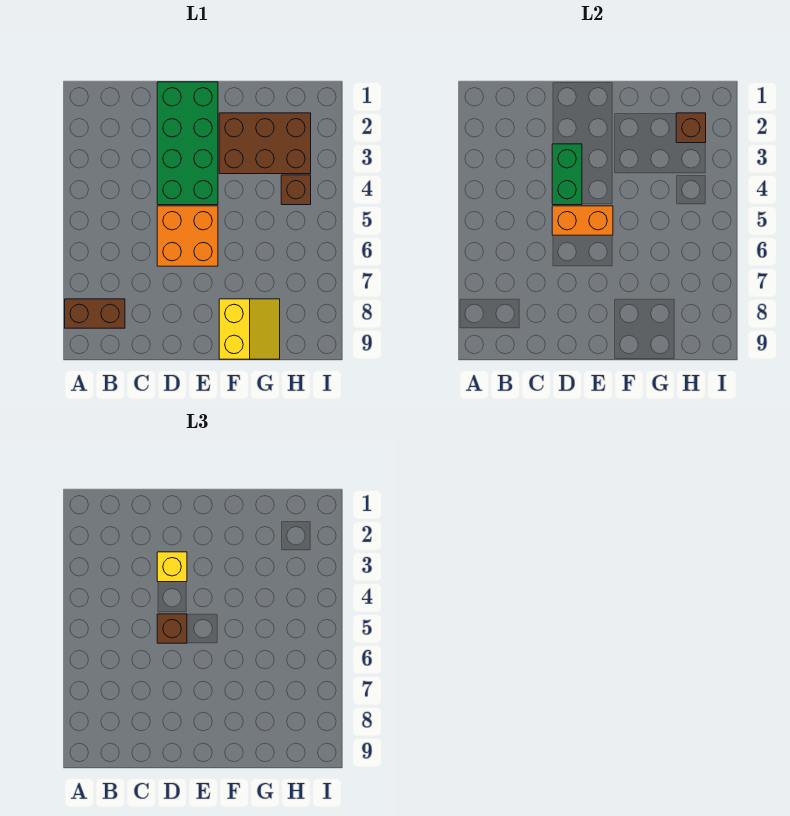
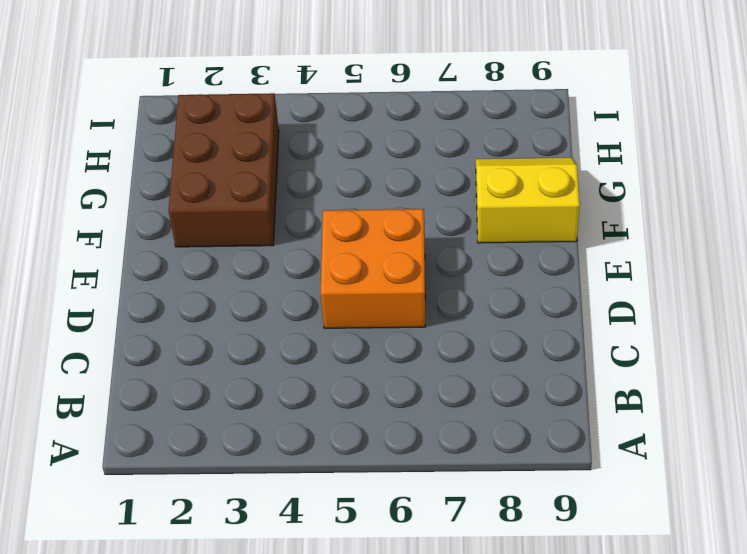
none -> brown brick A8:B8 level 1
none -> green brick D1:E4 level 1

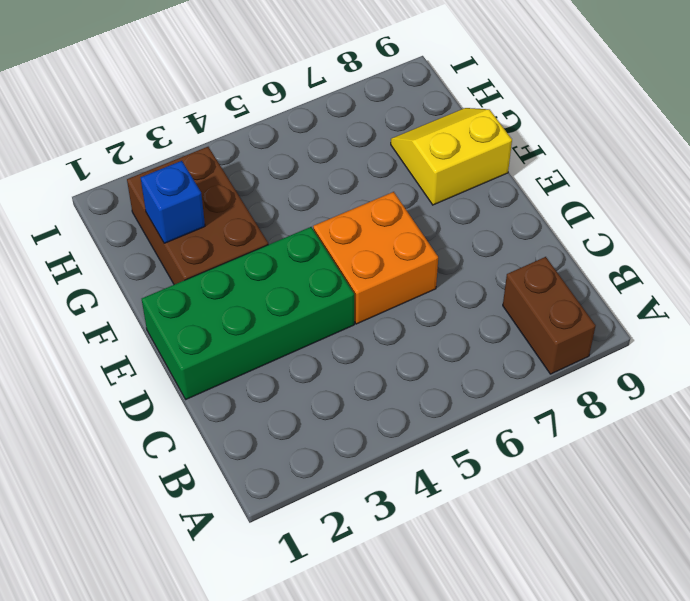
blue brick G2 level 2 -> none
none -> brown brick H4 level 1
none -> green brick D3:D4 level 2

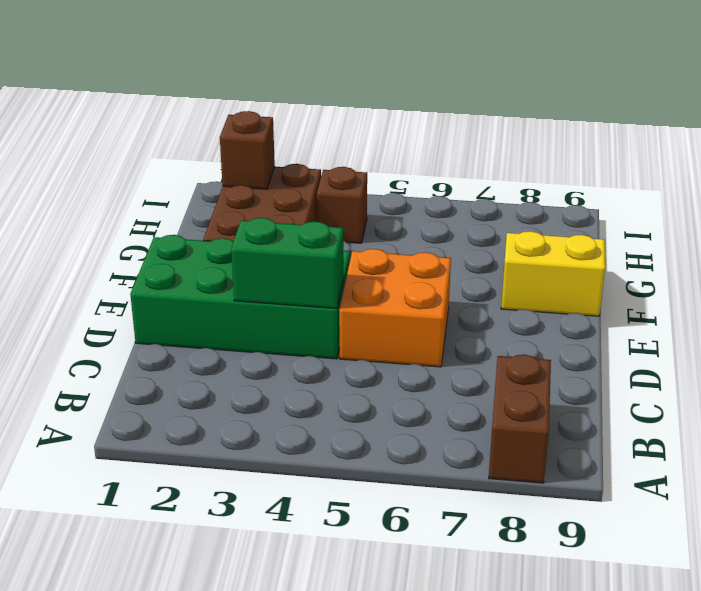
none -> orange brick D5:E5 level 2
none -> yellow brick D3 level 3

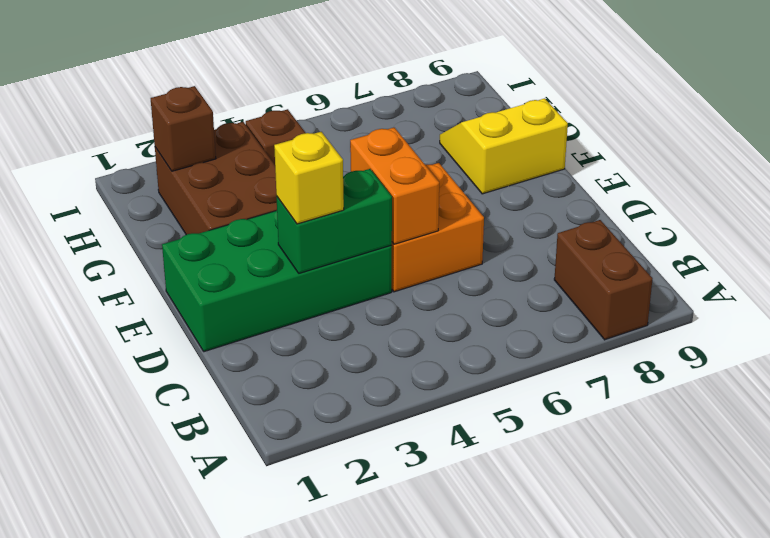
none -> brown brick D5 level 3

